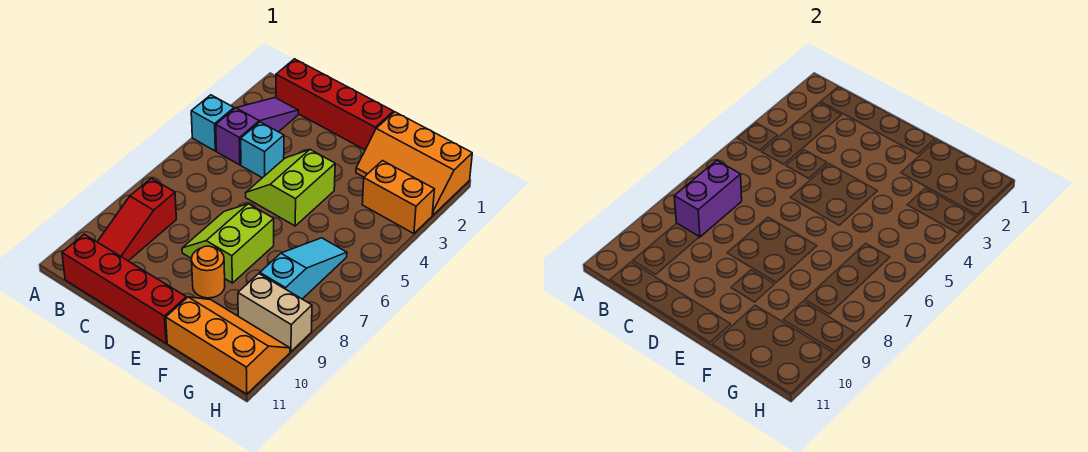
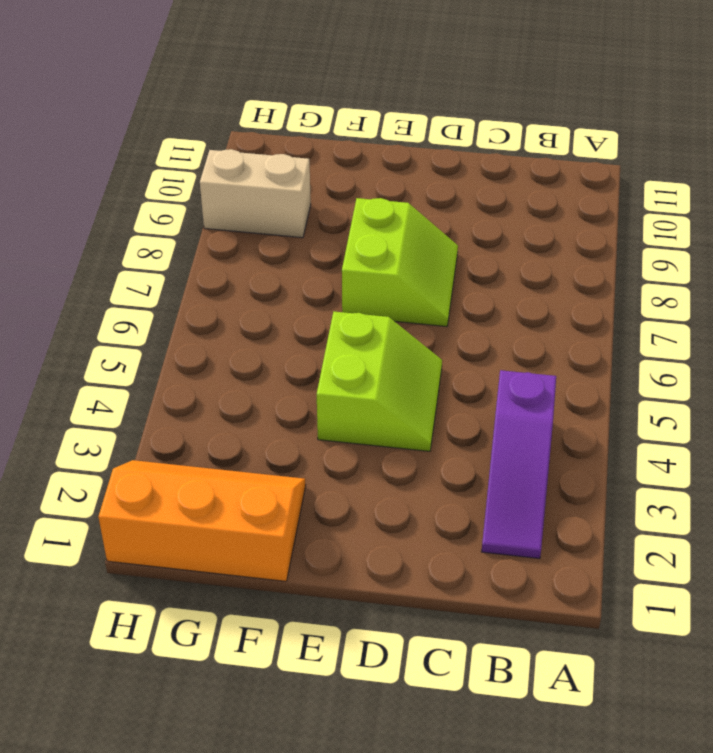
none -> cyan brick A4 level 1
none -> red brick B1:E1 level 1
none -> red slope B8:B10 level 1 top 8

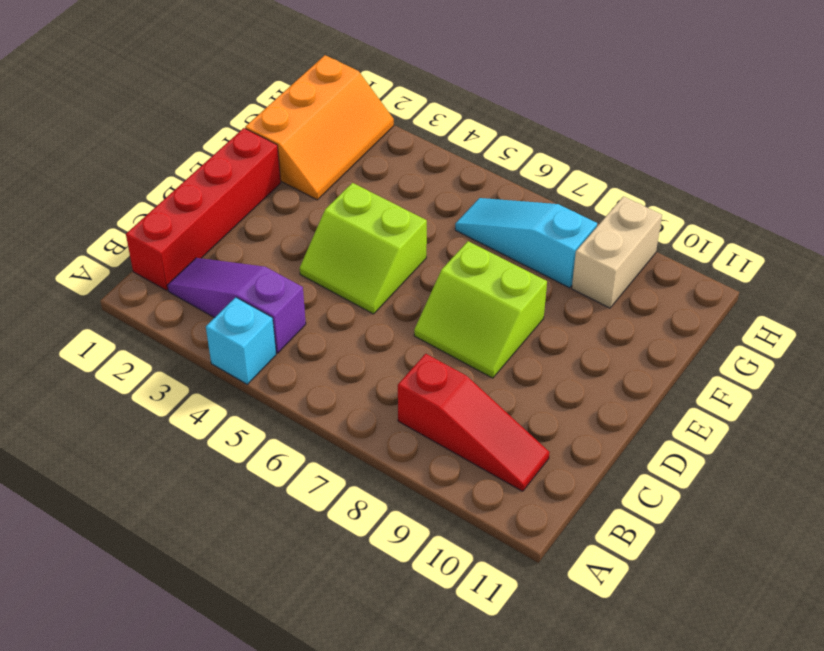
none -> red brick B11:E11 level 1
none -> cyan brick C4 level 1
none -> orange round brick E9 level 1

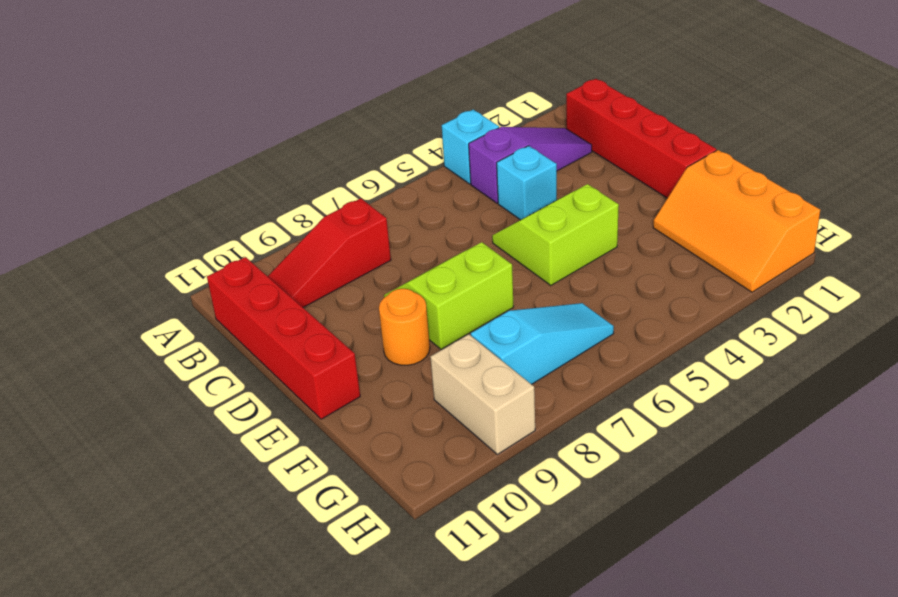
none -> orange slope F10:H11 level 1 top 11
none -> orange brick G3:H3 level 1
none -> purple brick B7:B8 level 2

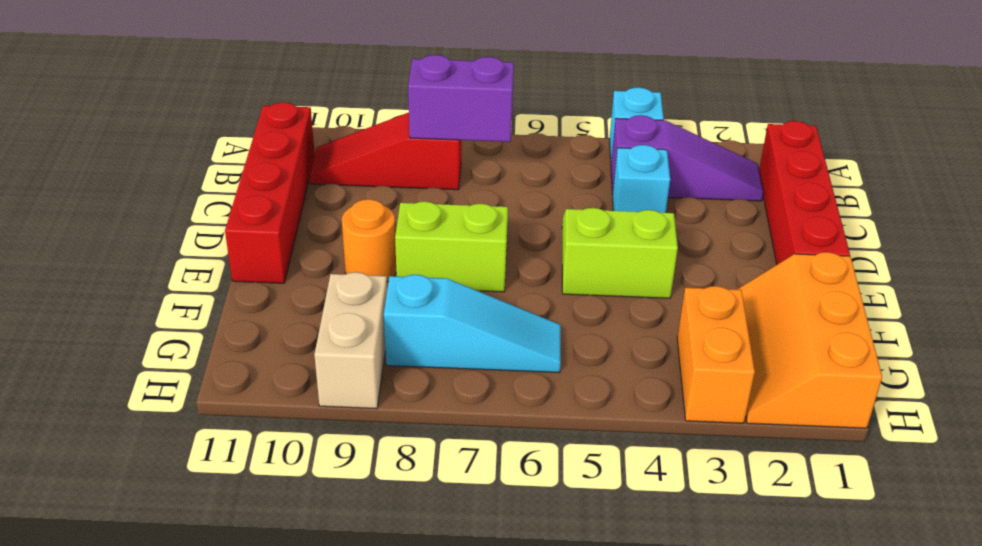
none -> orange slope F10:H11 level 1 top 11

